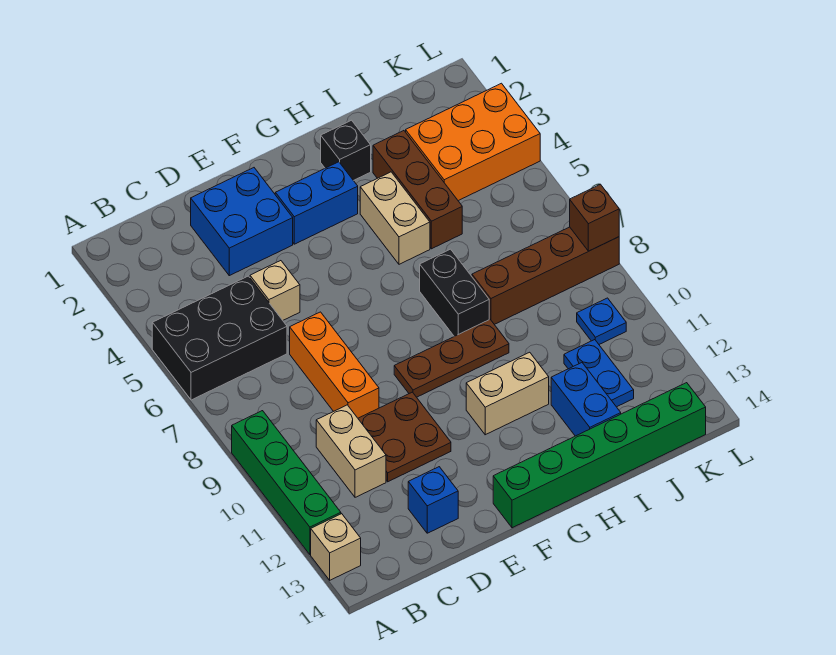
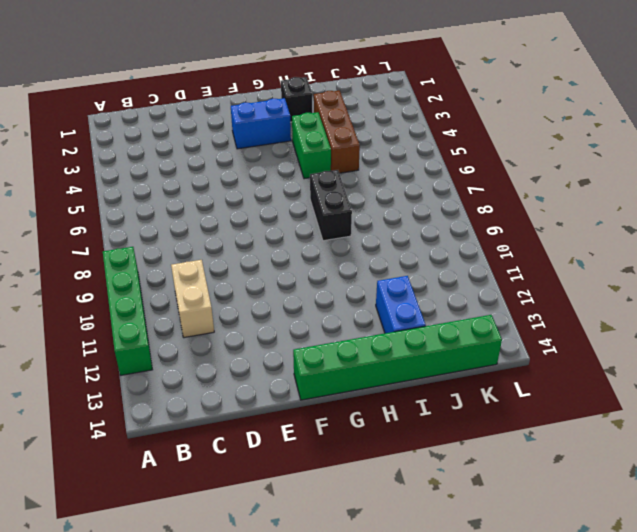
green brick H4:H5 level 1 -> tan brick H4:H5 level 1
none -> black brick A5:C6 level 1
none -> tan brick A13 level 1
none -> blue brick D2:E3 level 1

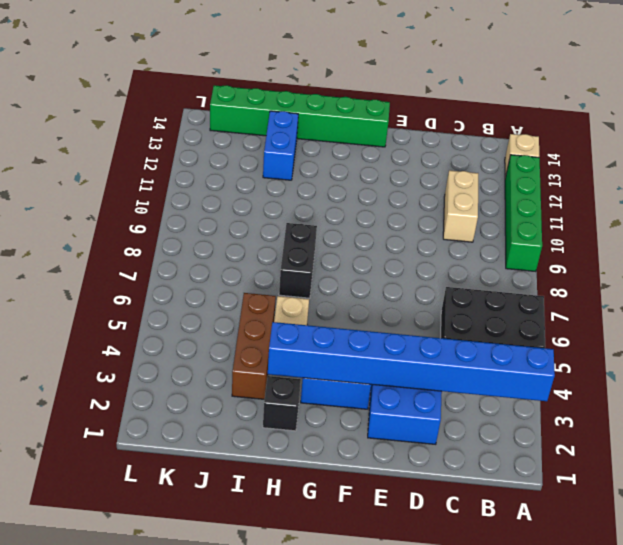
blue brick A3:H3 level 2 -> none
none -> tan brick D5 level 1
none -> orange brick D7:D9 level 1
none -> brown plate D10:E11 level 1

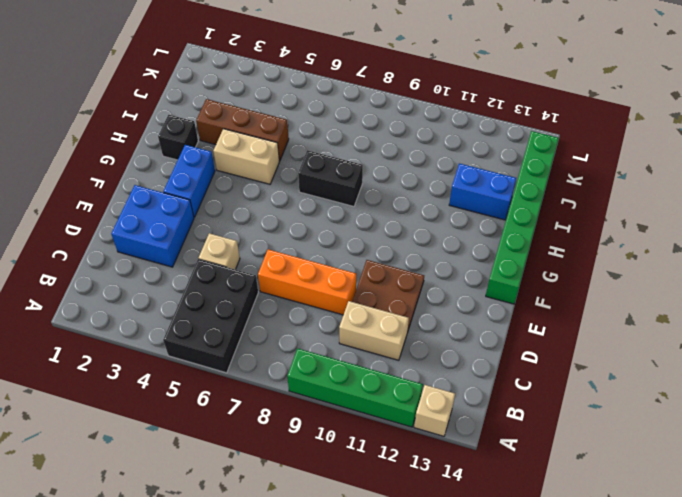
none -> blue brick D13 level 1
none -> brown plate F9:H9 level 1
none -> tan brick G11:H11 level 1

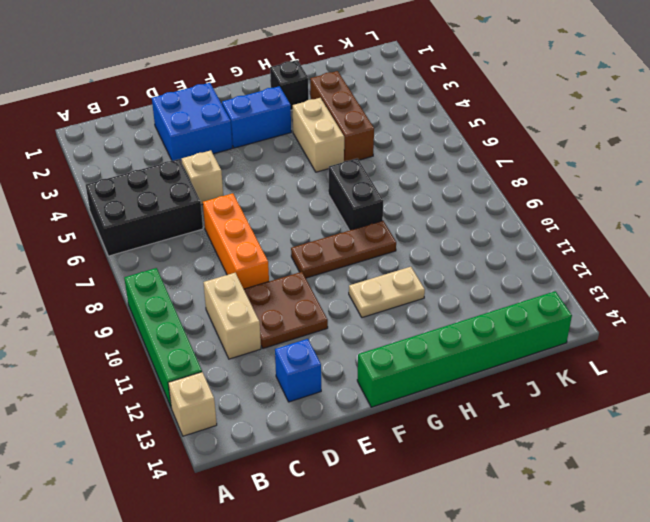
tan plate G11:H11 level 1 -> tan brick G11:H11 level 1
none -> brown brick I8:L8 level 1
none -> blue brick I12:I13 level 1
none -> orange brick J3:L4 level 1

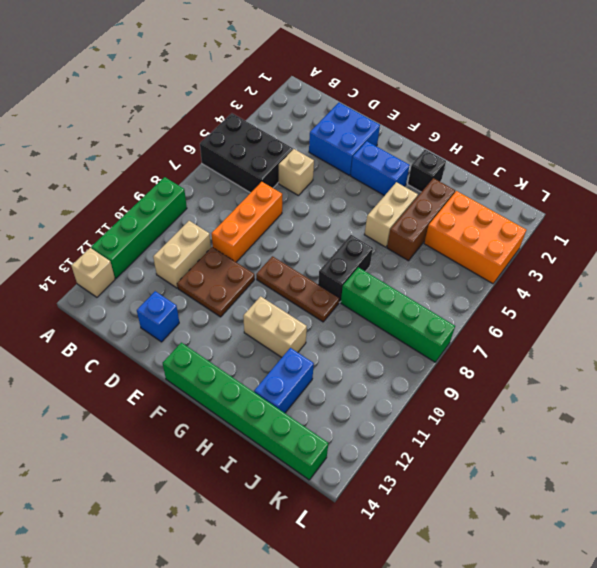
green brick I8:L8 level 1 -> brown brick I8:L8 level 1
none -> blue plate J11:J12 level 1
none -> blue plate K10 level 1
none -> brown brick L8 level 2

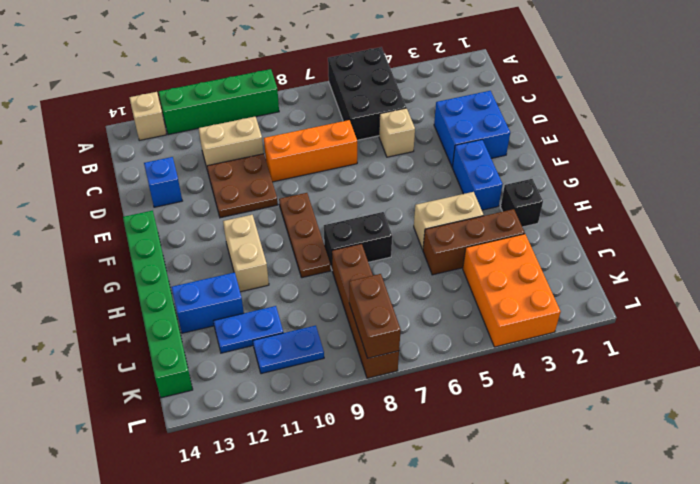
brown brick K8:L8 level 2 -> brown brick L8 level 2
blue plate K10:K11 level 1 -> blue plate K10 level 1

